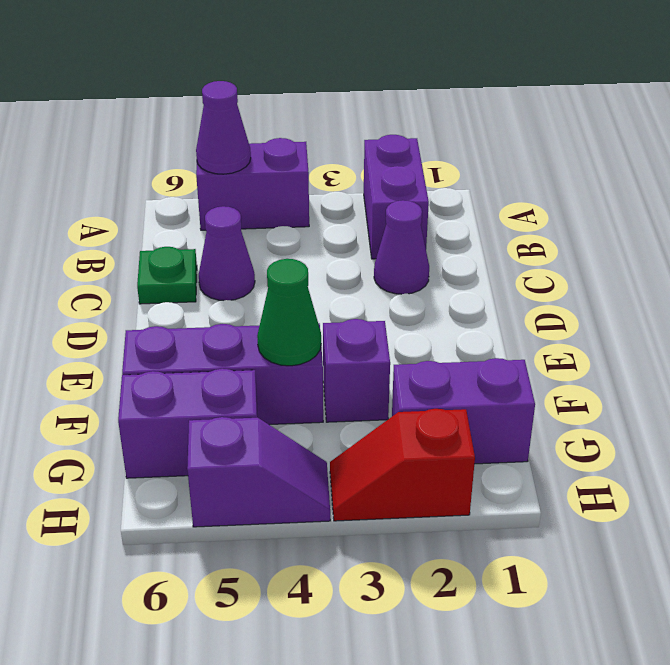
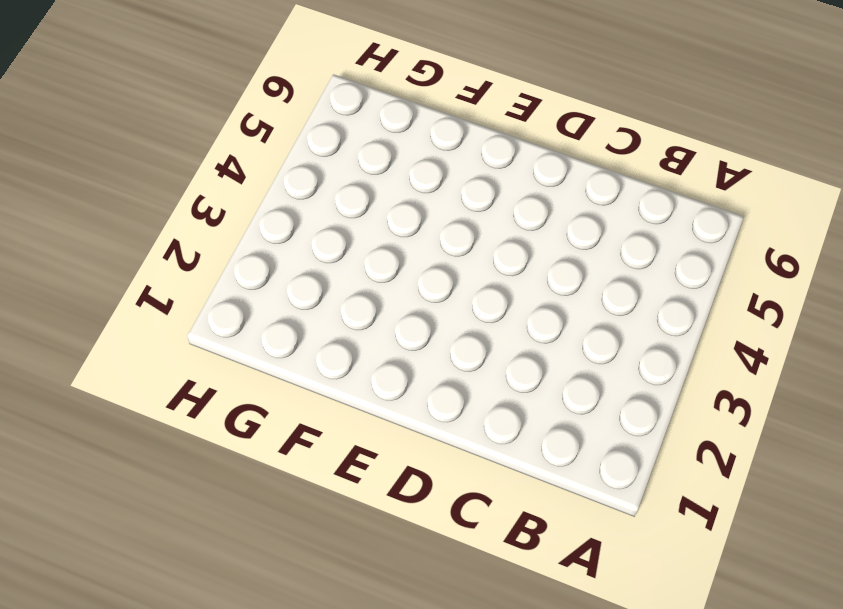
none -> purple brick A2:B2 level 1
none -> purple brick A4:A5 level 1
none -> purple cone C2 level 1

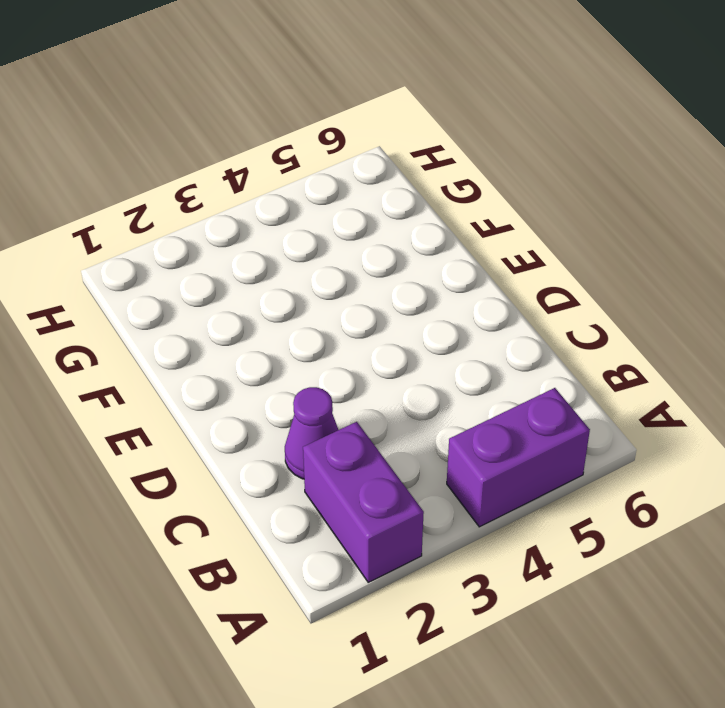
none -> purple cone C5 level 1
none -> green plate C6 level 1
none -> purple brick F3 level 1

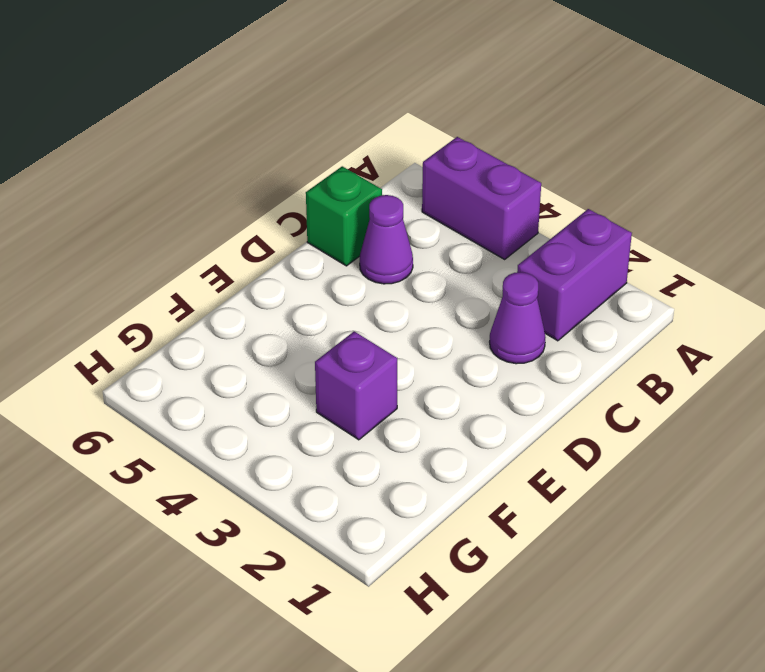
green brick C6 level 1 -> green plate C6 level 1
none -> purple brick F4:F6 level 1
none -> purple brick G1:G2 level 1
none -> purple brick G5:G6 level 1

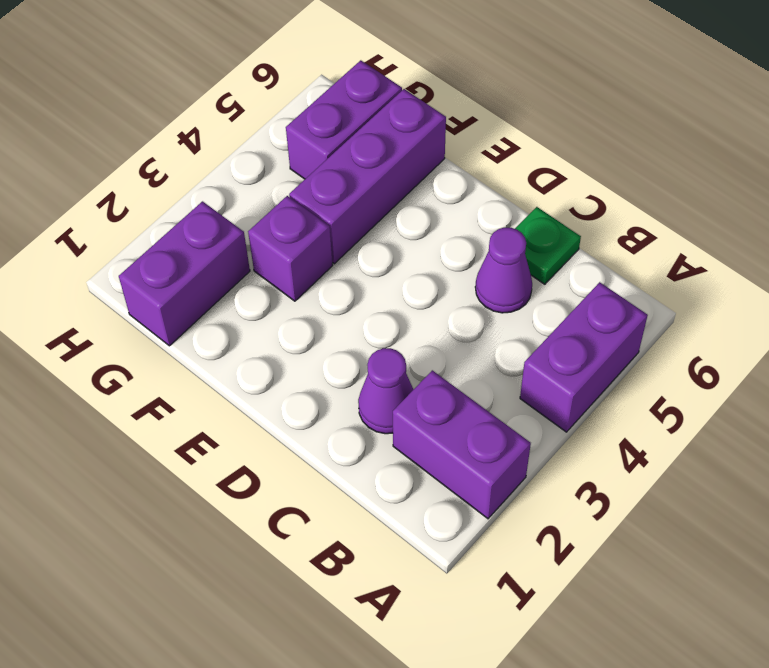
none -> red slope H2:H3 level 1 top 2
none -> purple slope H4:H5 level 1 top 5
none -> purple cone A5 level 2

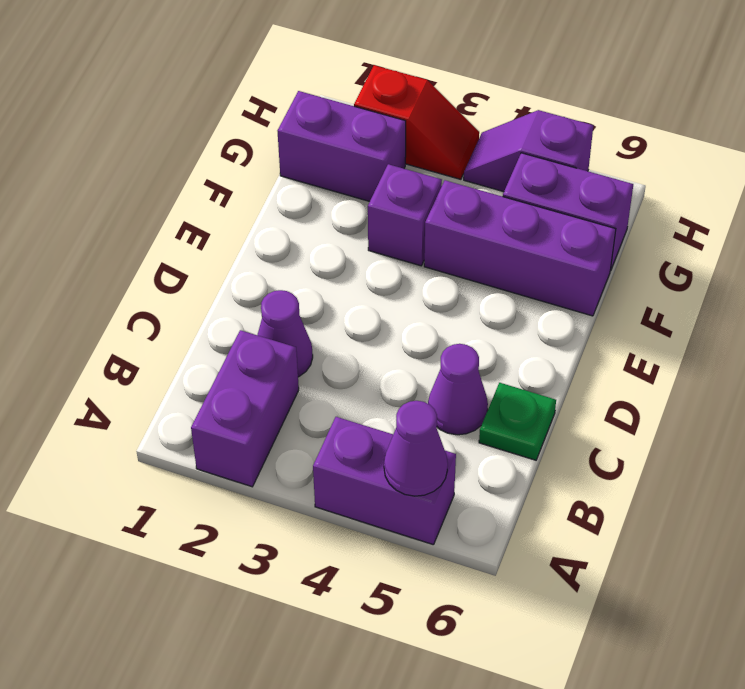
none -> green cone F4 level 2

